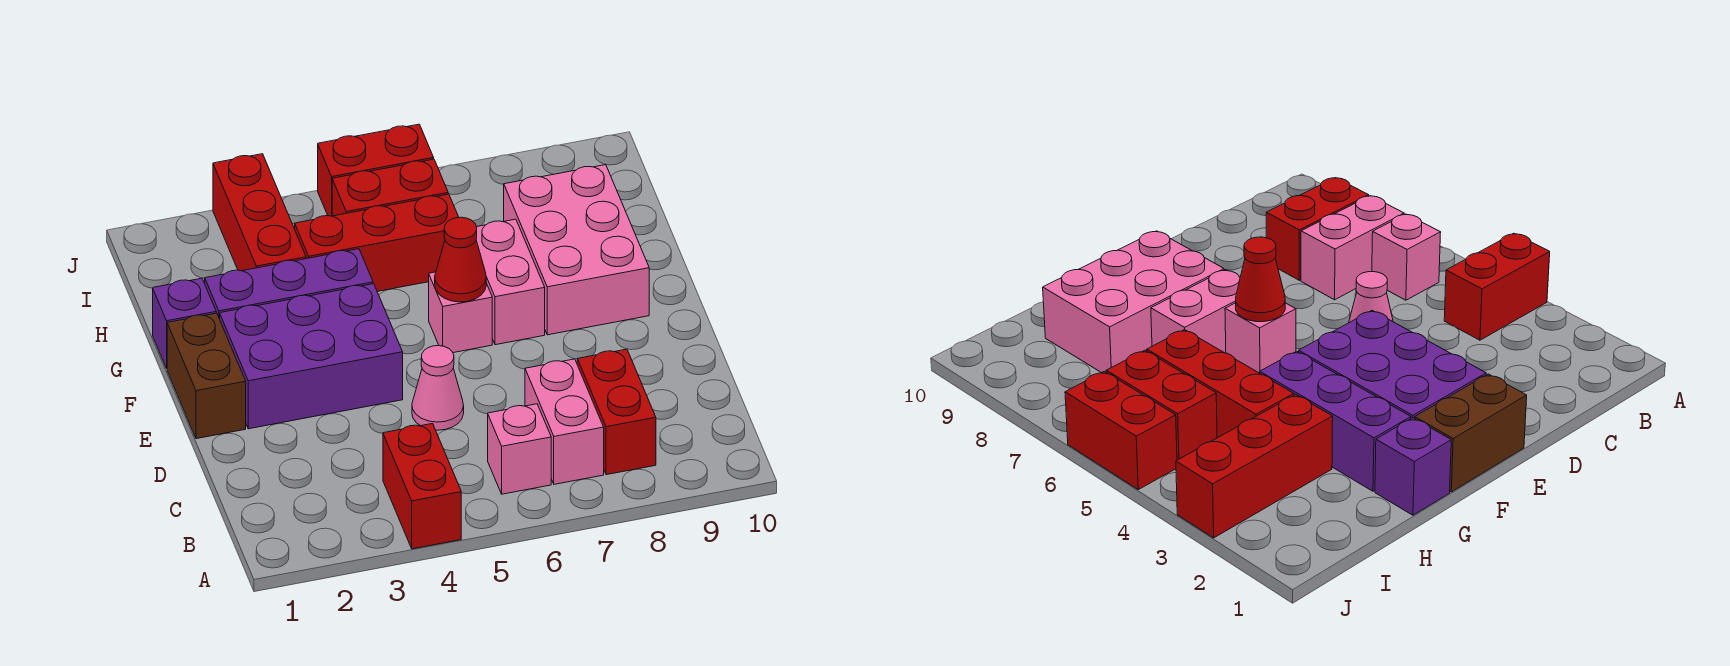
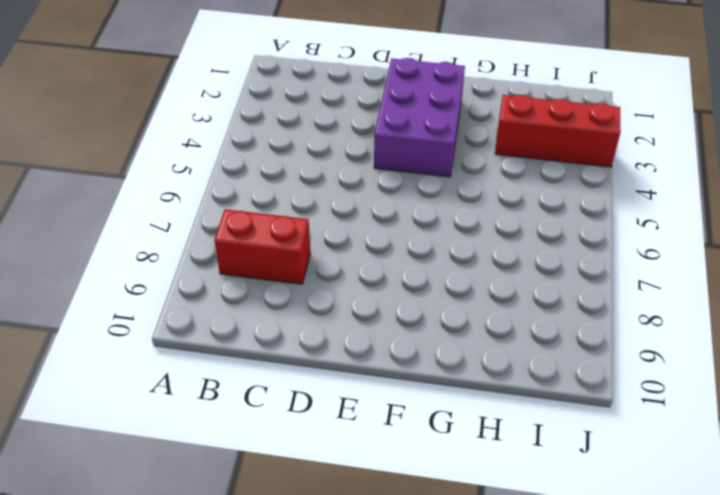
none -> red brick A4:B4 level 1
none -> pink brick B6 level 1
none -> pink brick B7:C7 level 1

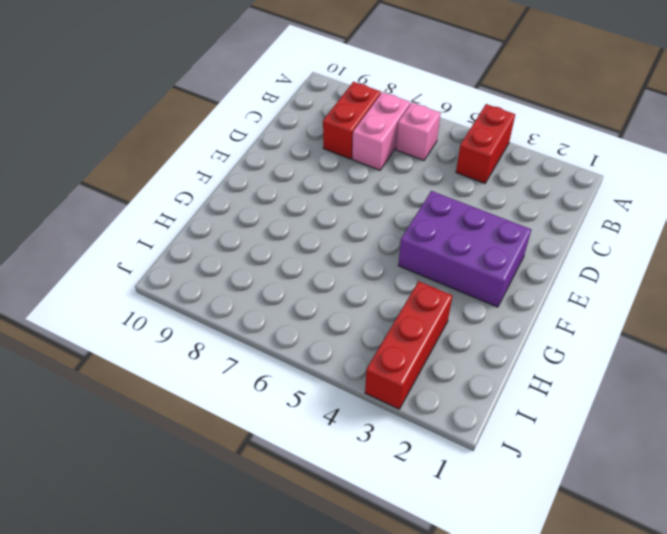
none -> pink cone D5 level 1
none -> brown brick E1:F1 level 1
none -> pink brick F6 level 1

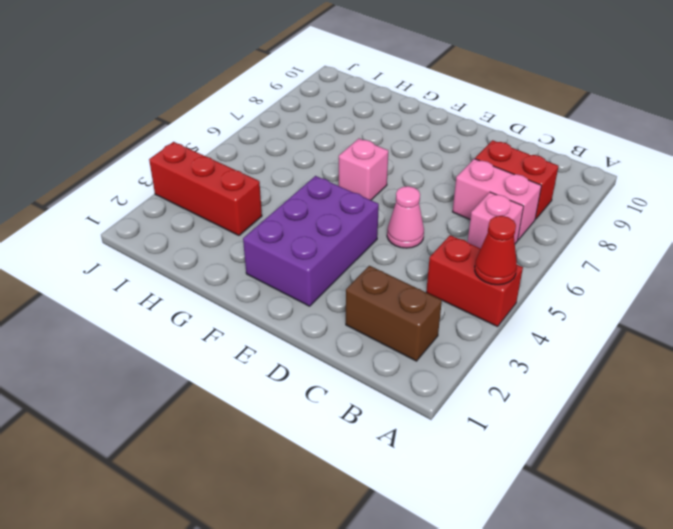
red cone A4 level 2 -> red cone F6 level 2
brown brick B2:C2 level 1 -> brown brick E1:F1 level 1
none -> pink brick F7:G7 level 1
none -> pink brick F8:H9 level 1
none -> purple brick G1 level 1

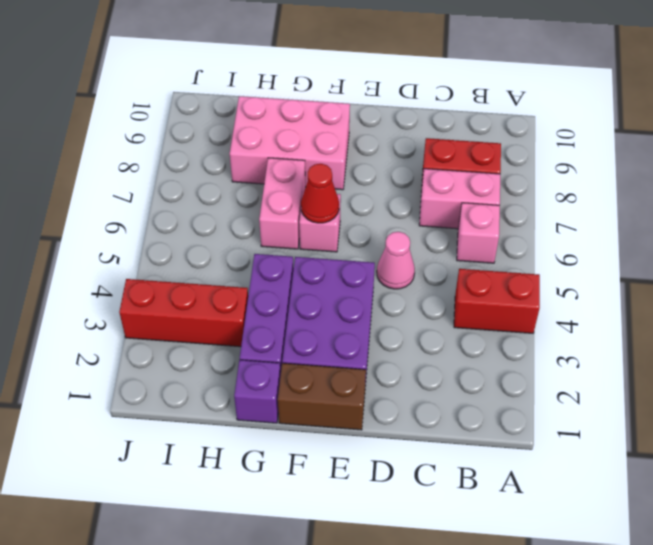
pink brick G6:G7 level 1 -> pink brick F7:G7 level 1
none -> red brick H4:H6 level 1
none -> red brick I5:I6 level 1
none -> red brick J5:J6 level 1

